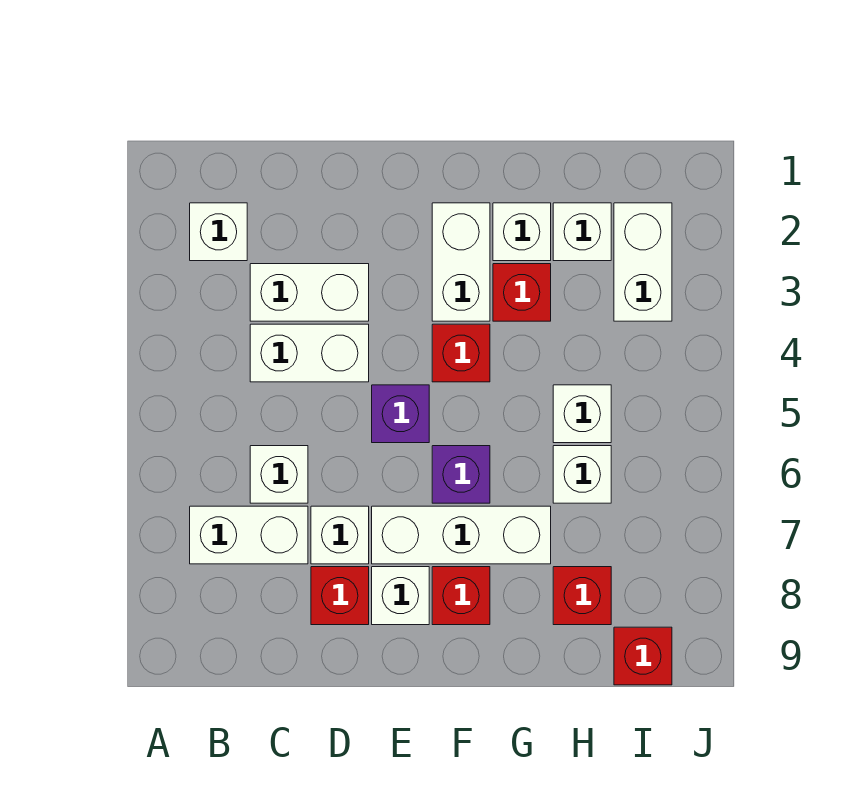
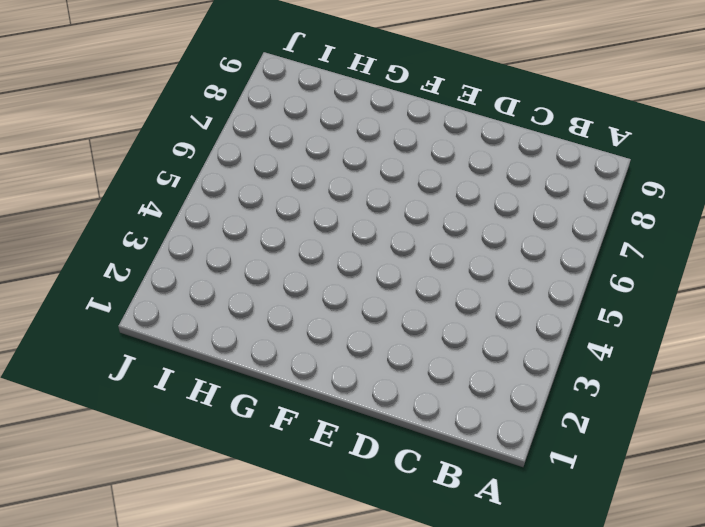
none -> white brick B2 level 1
none -> white brick B7:C7 level 1
none -> white brick C3:D3 level 1

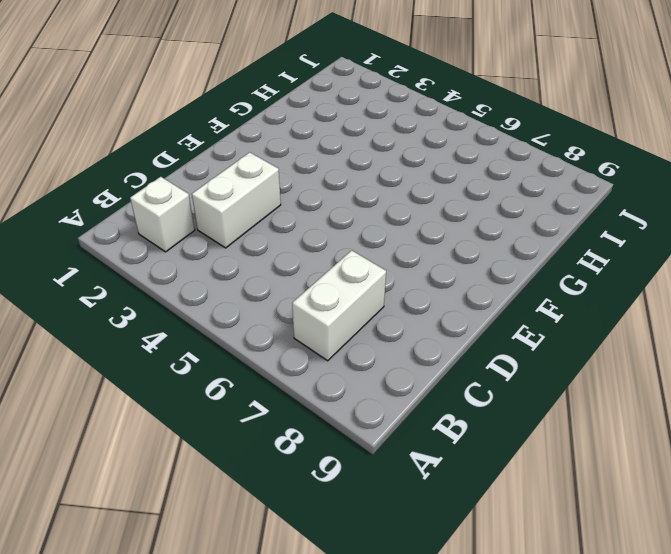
none -> white brick C4:D4 level 1
none -> white brick C6 level 1
none -> white brick D7 level 1

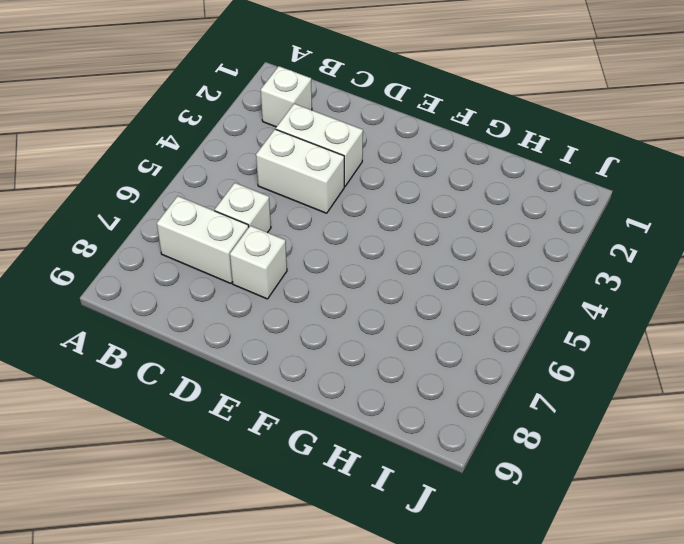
none -> red brick D8 level 1
none -> purple brick E5 level 1
none -> white brick E7:G7 level 1

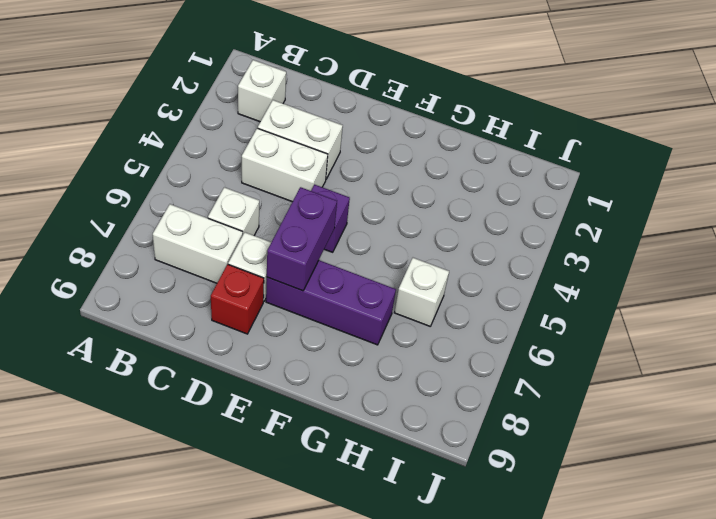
purple brick E6:E7 level 2 -> none
purple brick E7:G7 level 1 -> white brick E7:G7 level 1
none -> white brick E8 level 1
none -> white brick F2:F3 level 1
none -> red brick F4 level 1

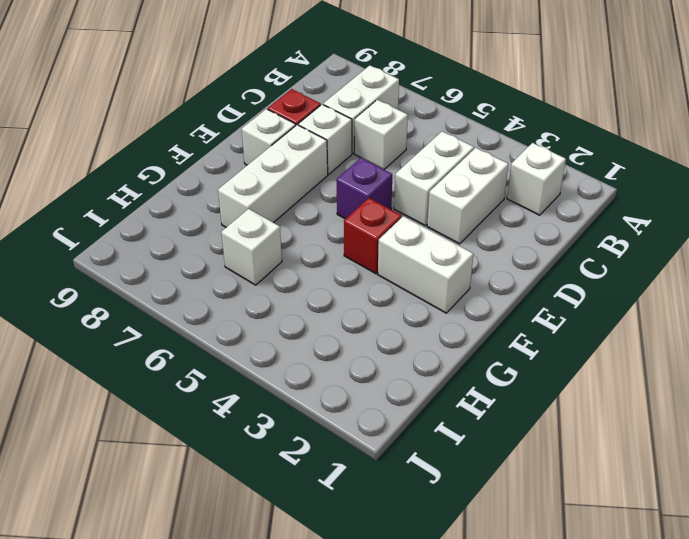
none -> purple brick F6 level 1
none -> red brick F8 level 1
none -> white brick G2 level 1

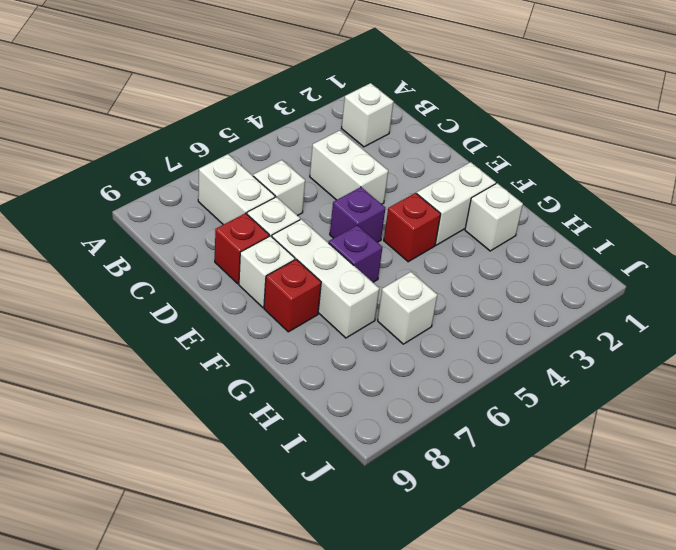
none -> white brick C3:D3 level 1
none -> red brick G3 level 1
none -> white brick H2 level 1

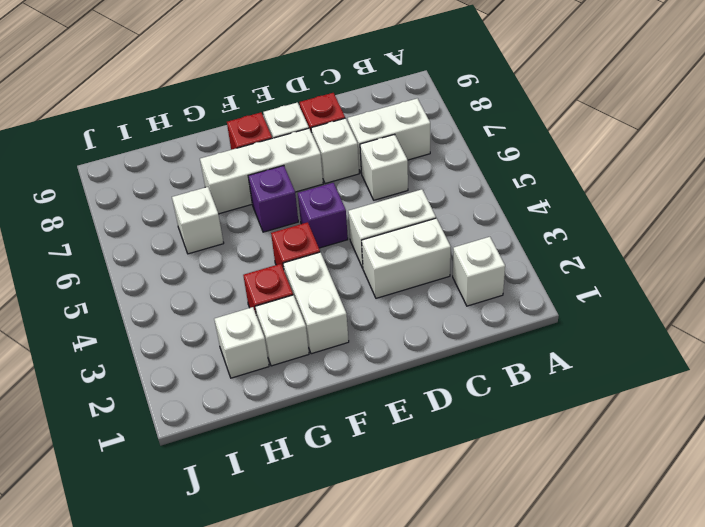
none -> white brick H5 level 1
none -> red brick H8 level 1
none -> white brick I2:I3 level 1

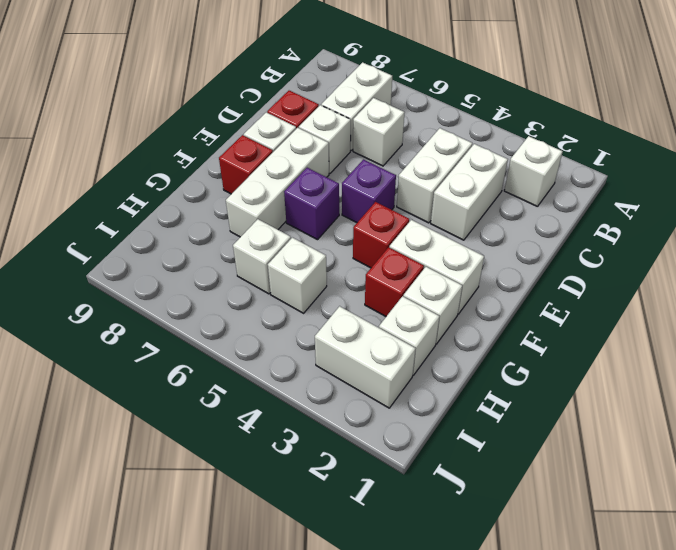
none -> red brick H8 level 1
none -> red brick I9 level 1

